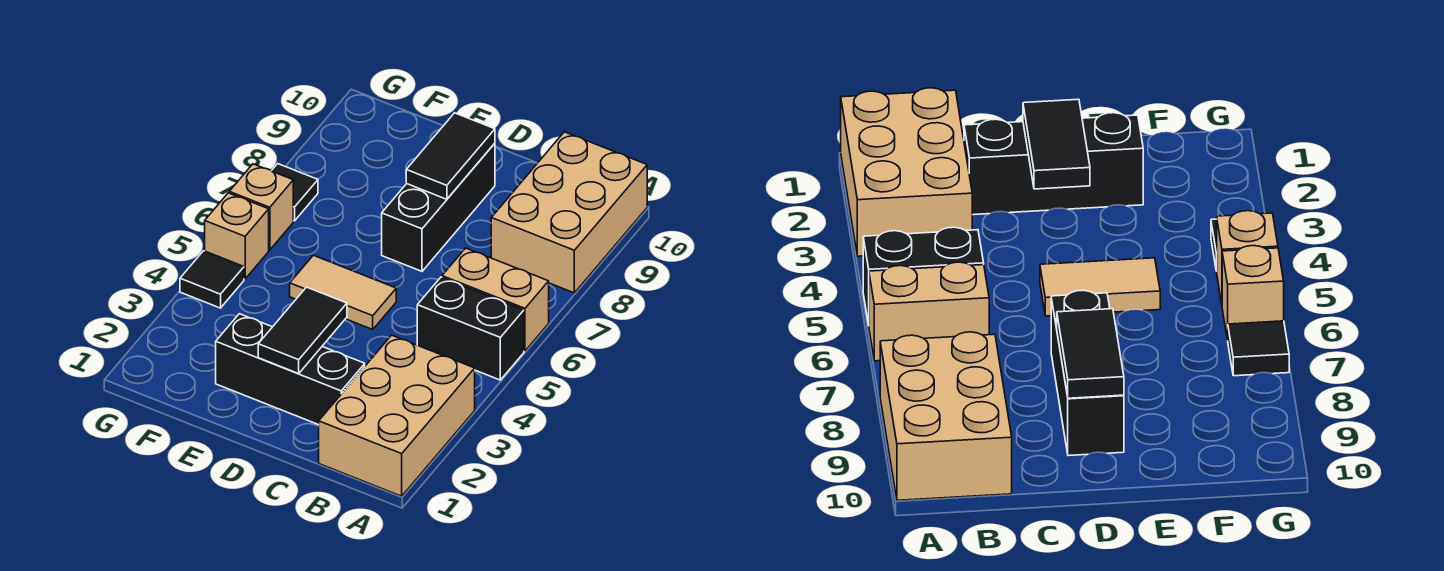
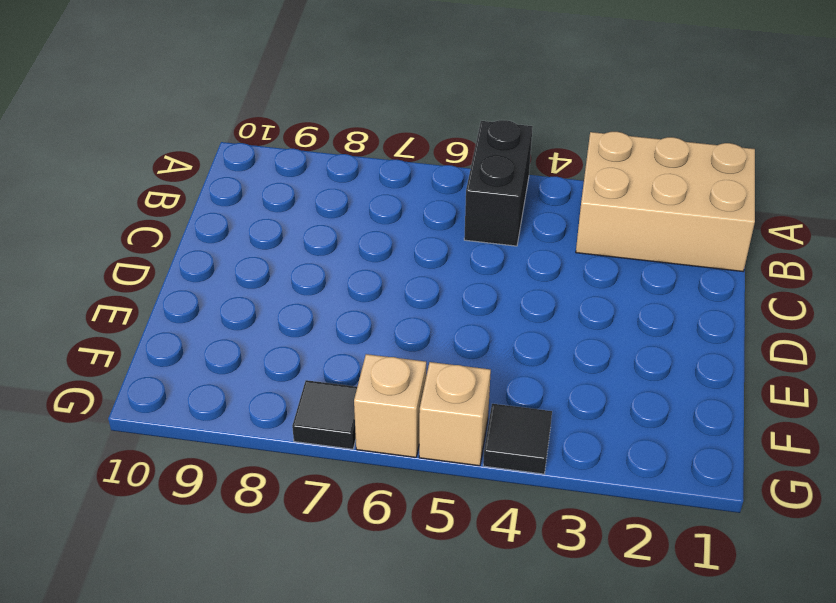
none -> tan brick A6:B6 level 1
none -> tan brick A8:B10 level 1
none -> black brick C2:E2 level 1

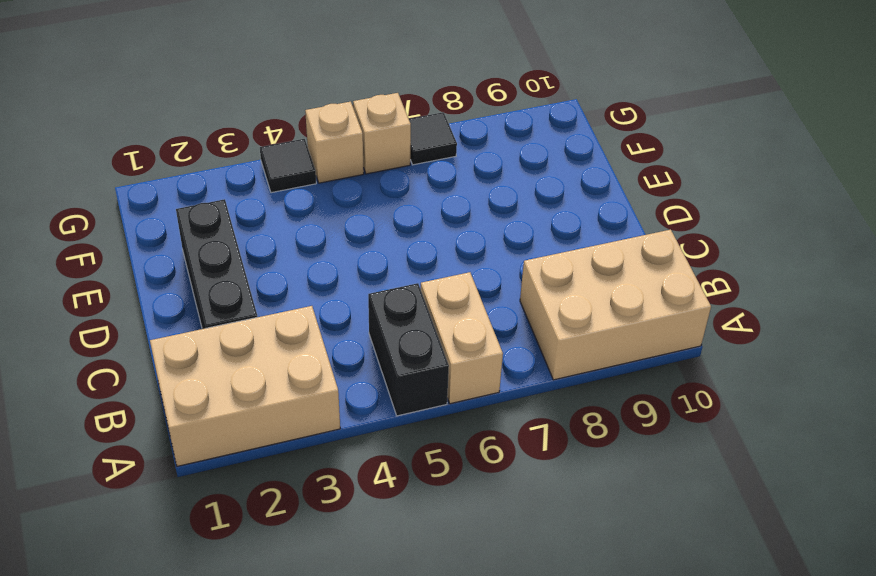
none -> tan tile D5:E5 level 1
none -> black brick D7:D9 level 1
none -> black tile D2:D3 level 2

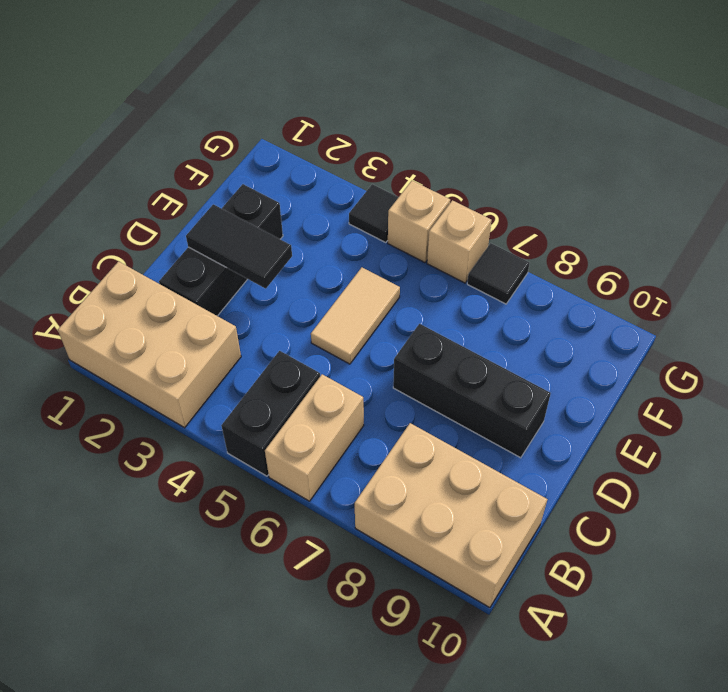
none -> black tile D8:D9 level 2

